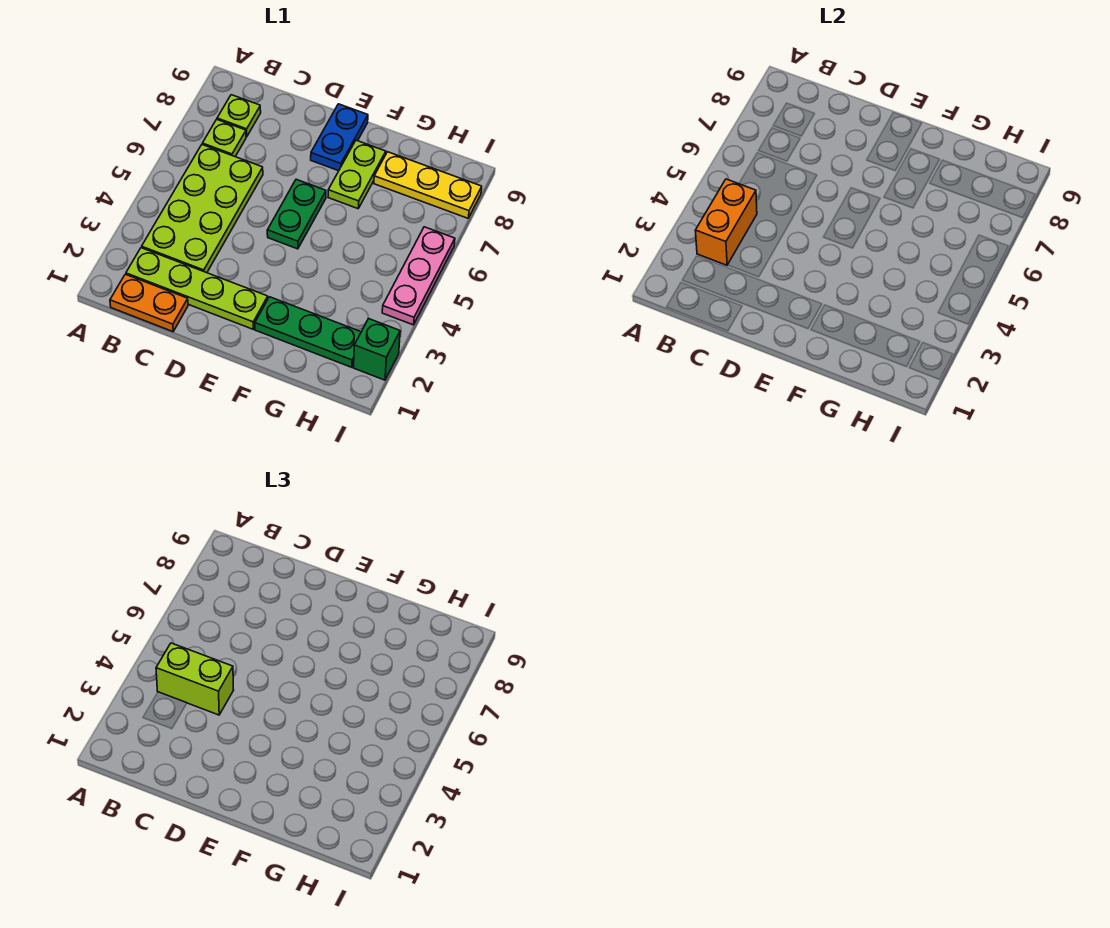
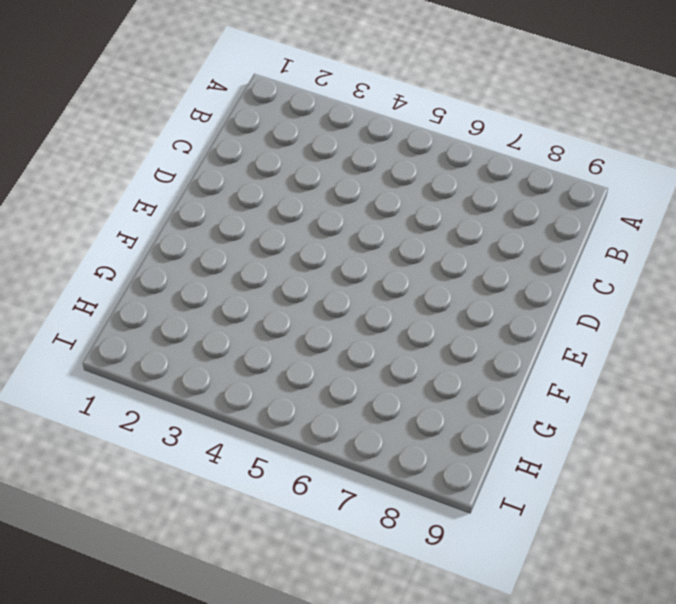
none -> orange plate B1:C1 level 1
none -> lime plate B2:E2 level 1
none -> lime plate B3:C6 level 1

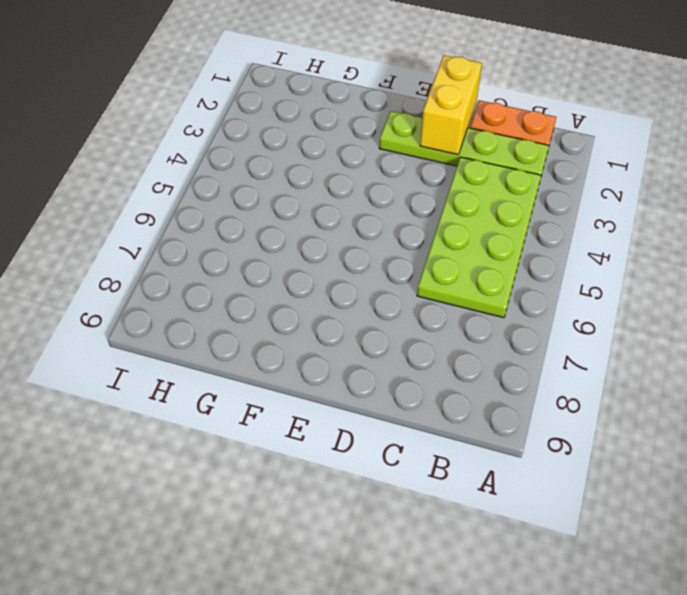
yellow brick D1:D2 level 2 -> none
none -> lime plate B7 level 1
none -> lime plate B8 level 1
none -> green plate E5:E6 level 1

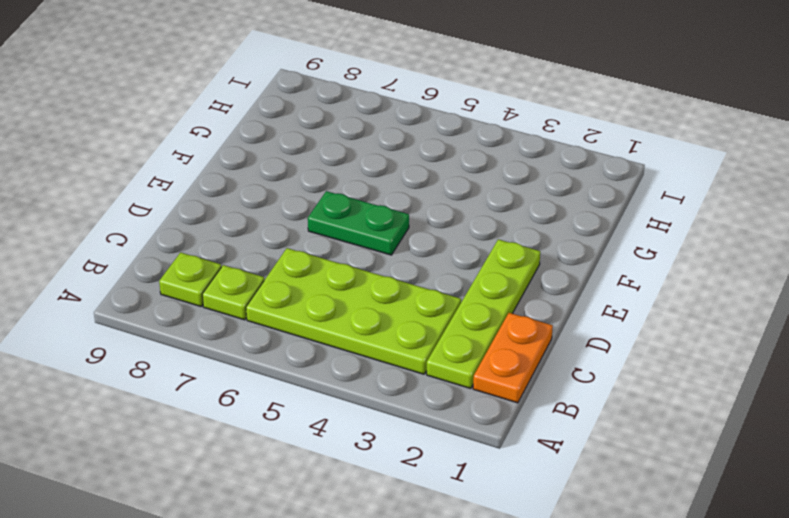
none -> blue plate E8:E9 level 1
none -> green plate F2:H2 level 1
none -> lime plate F7:F8 level 1

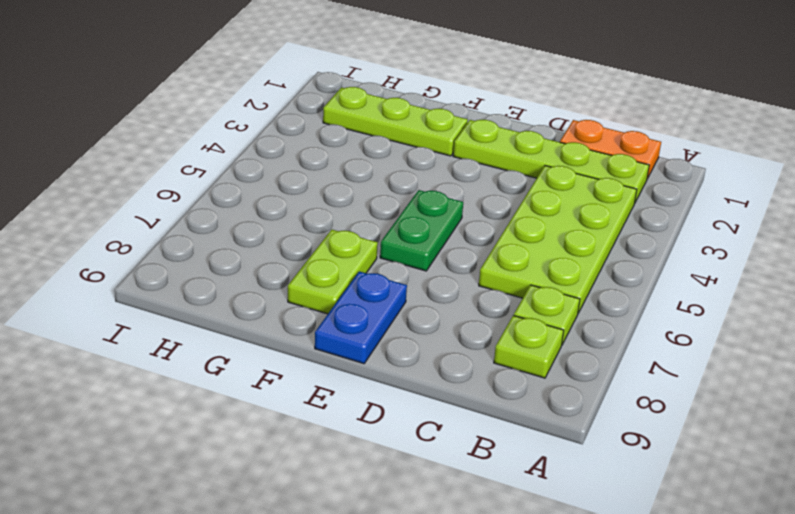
lime plate F2:H2 level 1 -> green plate F2:H2 level 1
none -> yellow plate G8:I8 level 1
none -> green brick I2 level 1
none -> pink plate I4:I6 level 1

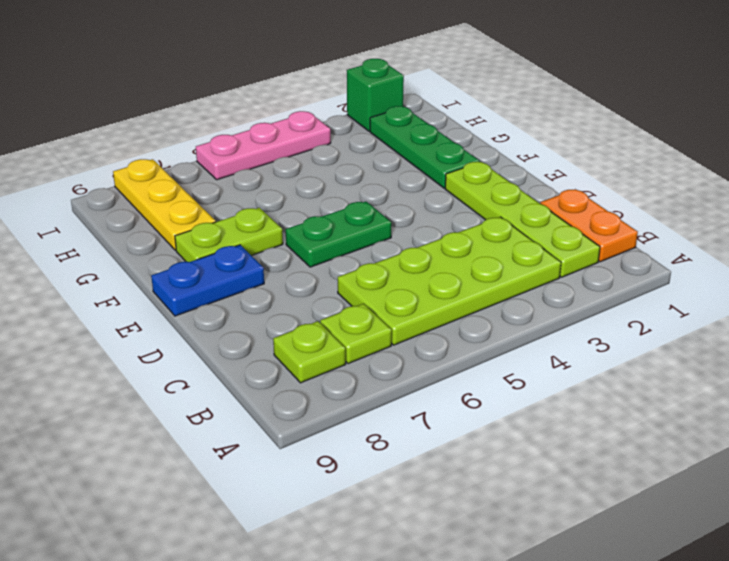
none -> orange brick B3:B4 level 2
none -> lime brick B4:C4 level 3

